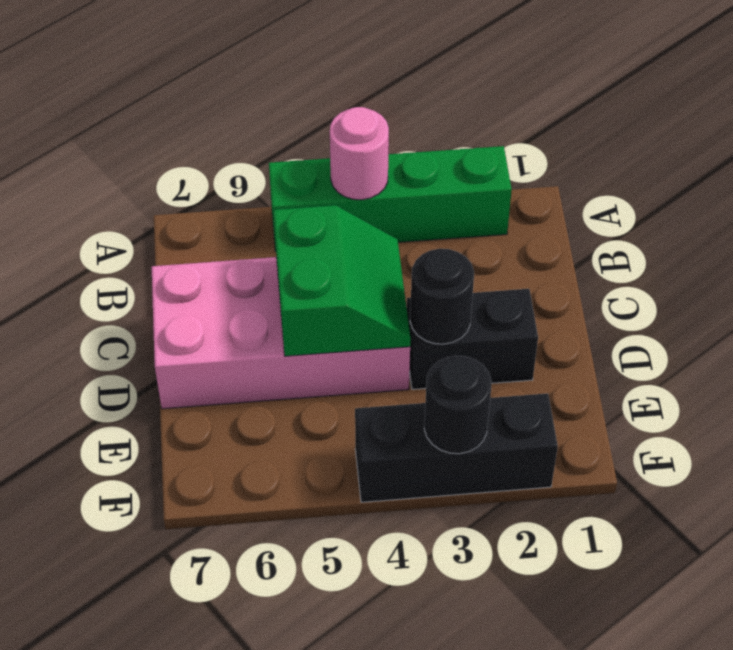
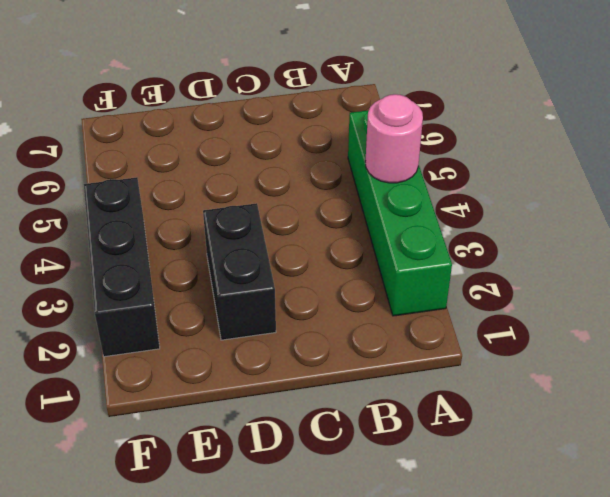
none -> pink brick C4:D7 level 1
none -> green slope C4:D5 level 2 top 5

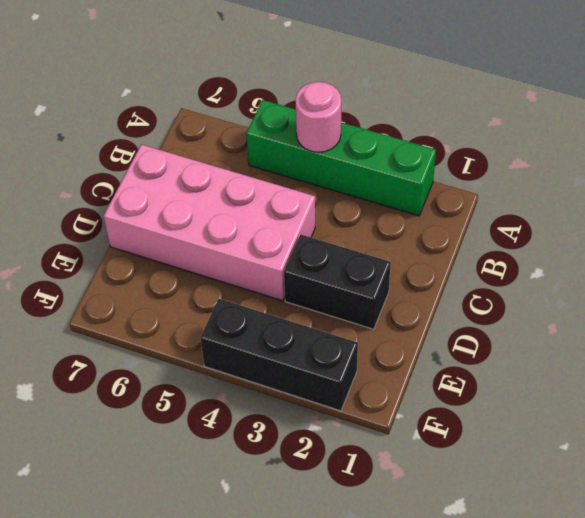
none -> green slope C4:D5 level 2 top 5
none -> black round brick D3 level 2

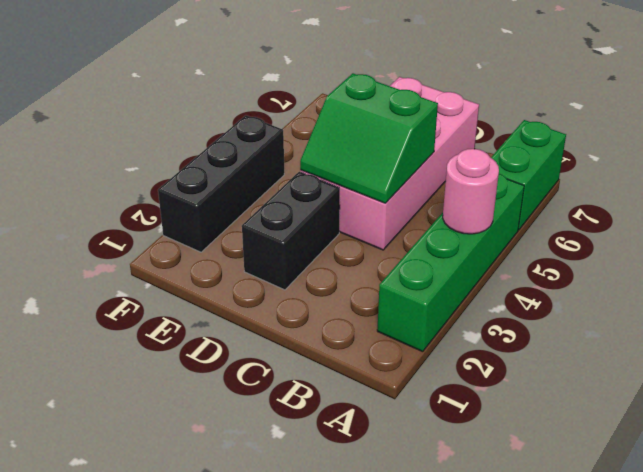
green brick A6:A7 level 1 -> none
none -> black round brick D3 level 2
none -> black round brick F3 level 2

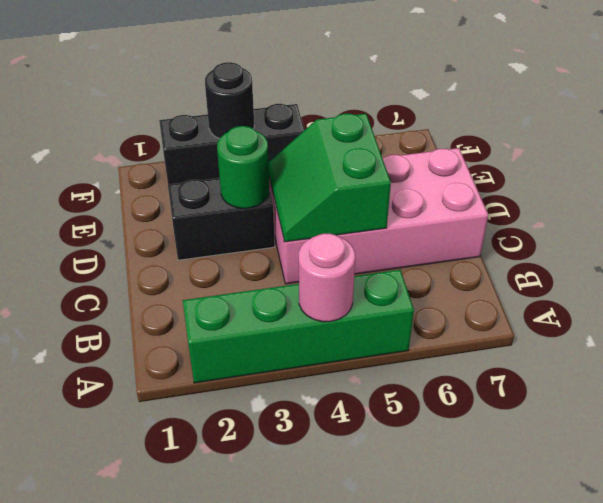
green round brick D3 level 2 -> black round brick D3 level 2

